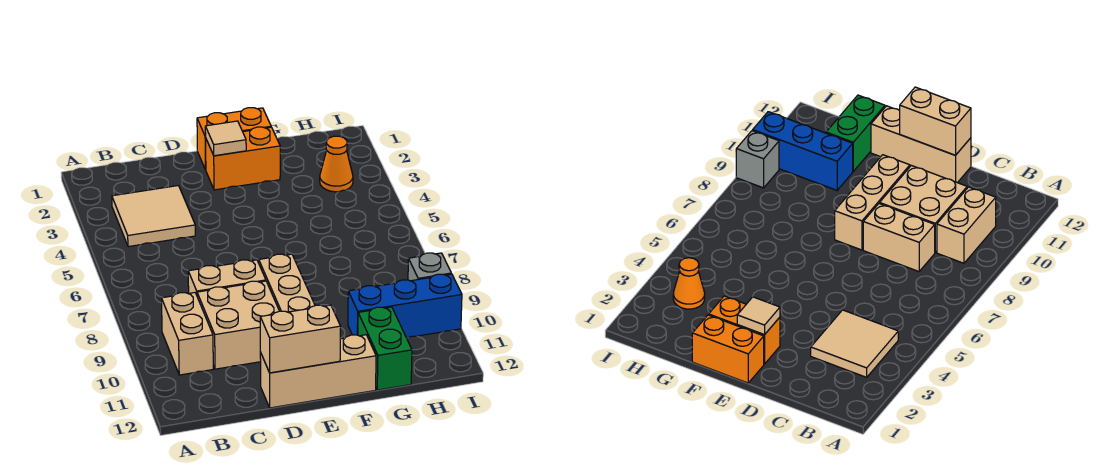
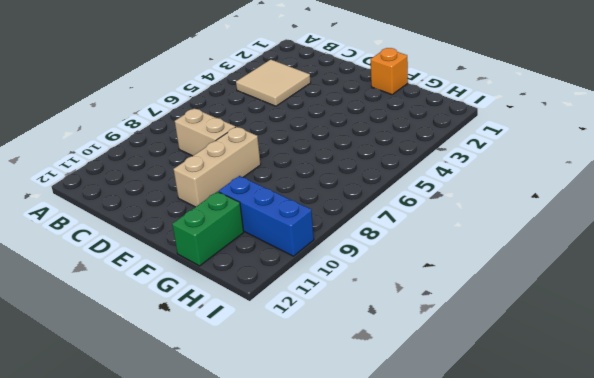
orange brick F1 level 1 -> orange brick E1:F1 level 1
none -> tan brick B9:B10 level 1
none -> tan brick C9:D10 level 1
none -> tan brick D12:F12 level 1

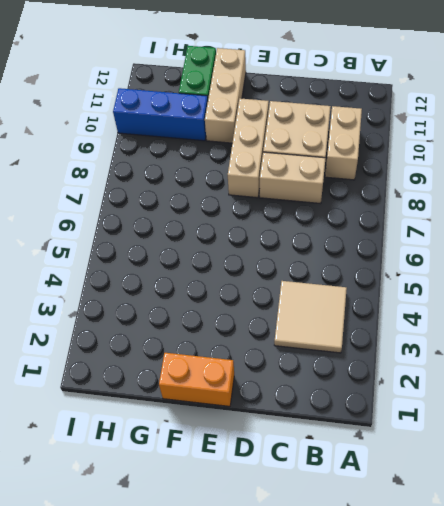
tan brick F10:F12 level 1 -> tan brick D12:F12 level 1
none -> orange brick E2:F2 level 1
none -> orange cone H3 level 1
none -> grey brick I9 level 1

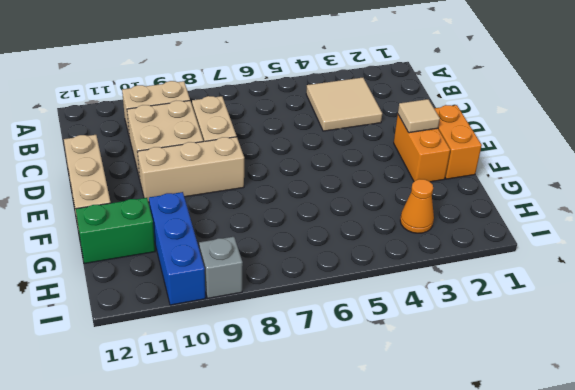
none -> tan brick D12:E12 level 2

